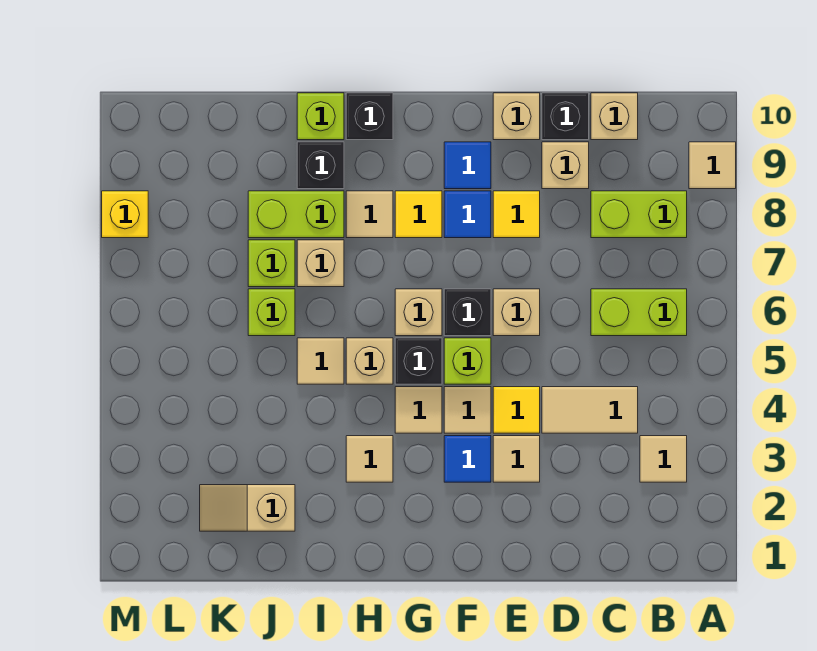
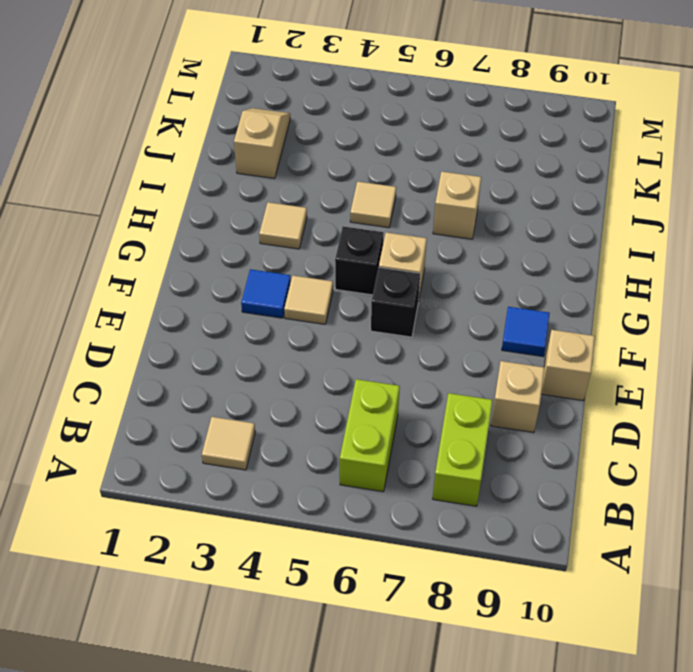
none -> tan tile A9 level 1
none -> tan tile C4:D4 level 1
none -> tan brick C10 level 1
none -> black brick D10 level 1

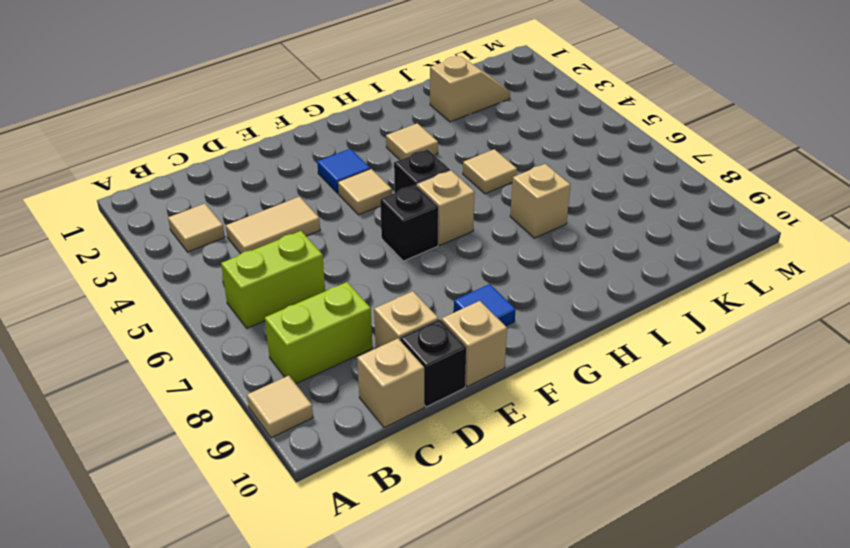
none -> tan tile E3 level 1
none -> yellow tile E4 level 1
none -> tan brick E6 level 1
none -> yellow tile E8 level 1

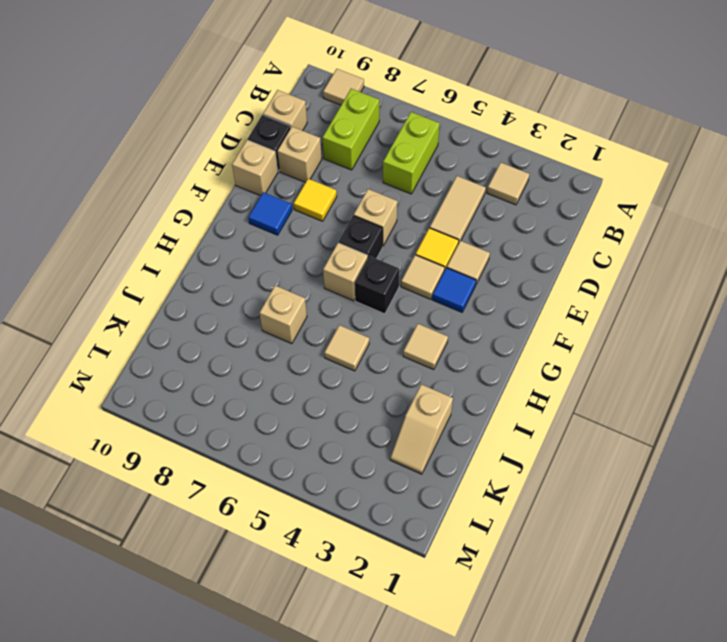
none -> lime brick F5 level 1
none -> blue tile F8 level 1
none -> tan tile G4 level 1
none -> yellow tile G8 level 1

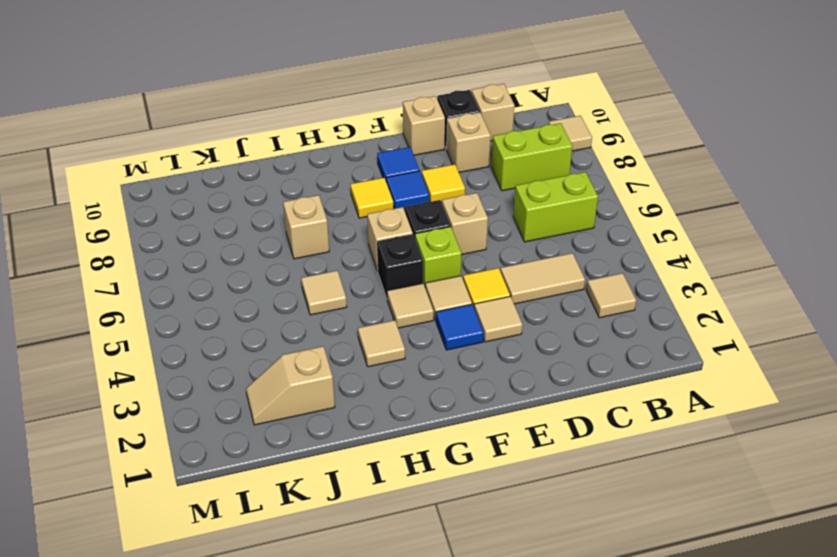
none -> tan brick H5 level 1
none -> tan tile H8 level 1
none -> black brick H10 level 1
none -> lime brick I8:J8 level 1

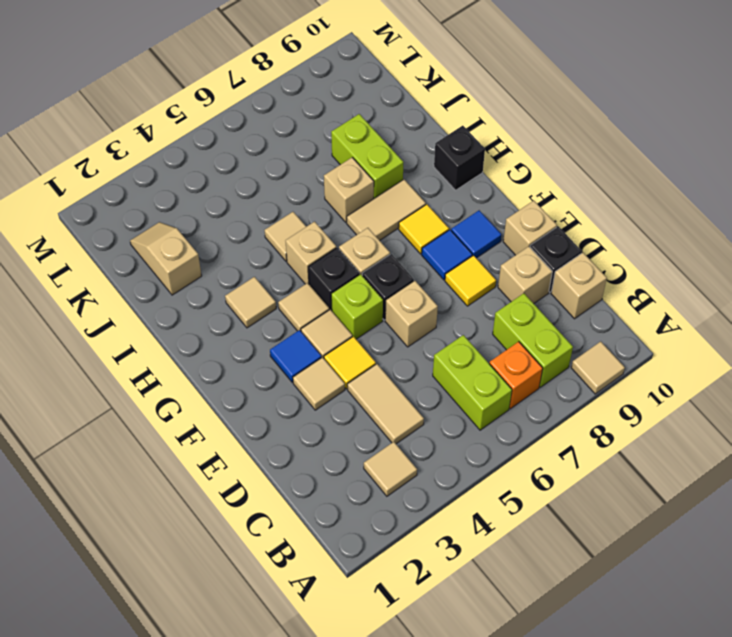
orange brick B7 level 1 -> none
tan tile H7:H8 level 1 -> tan tile H8 level 1
none -> black brick I9 level 1
none -> lime brick I10 level 1
none -> lime brick J6 level 1
none -> lime brick J7 level 1

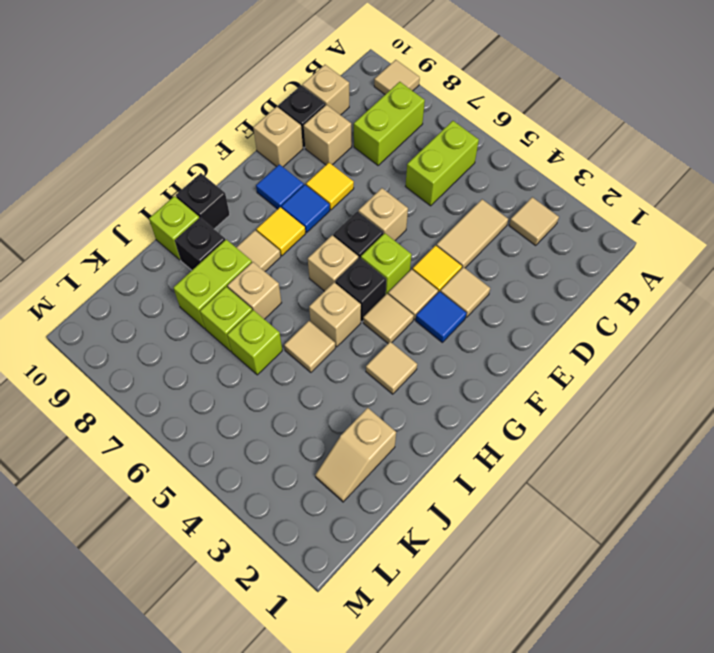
none -> yellow brick M8 level 1

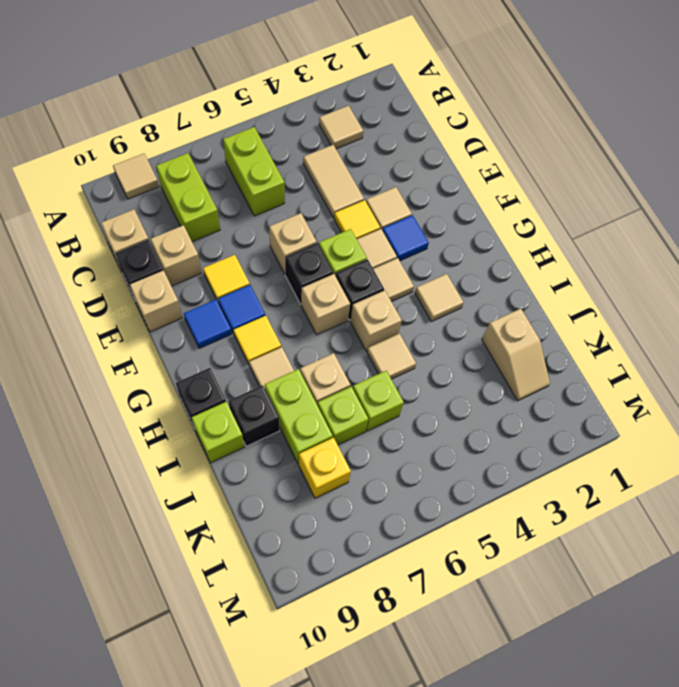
yellow brick K8 level 1 -> yellow brick M8 level 1

